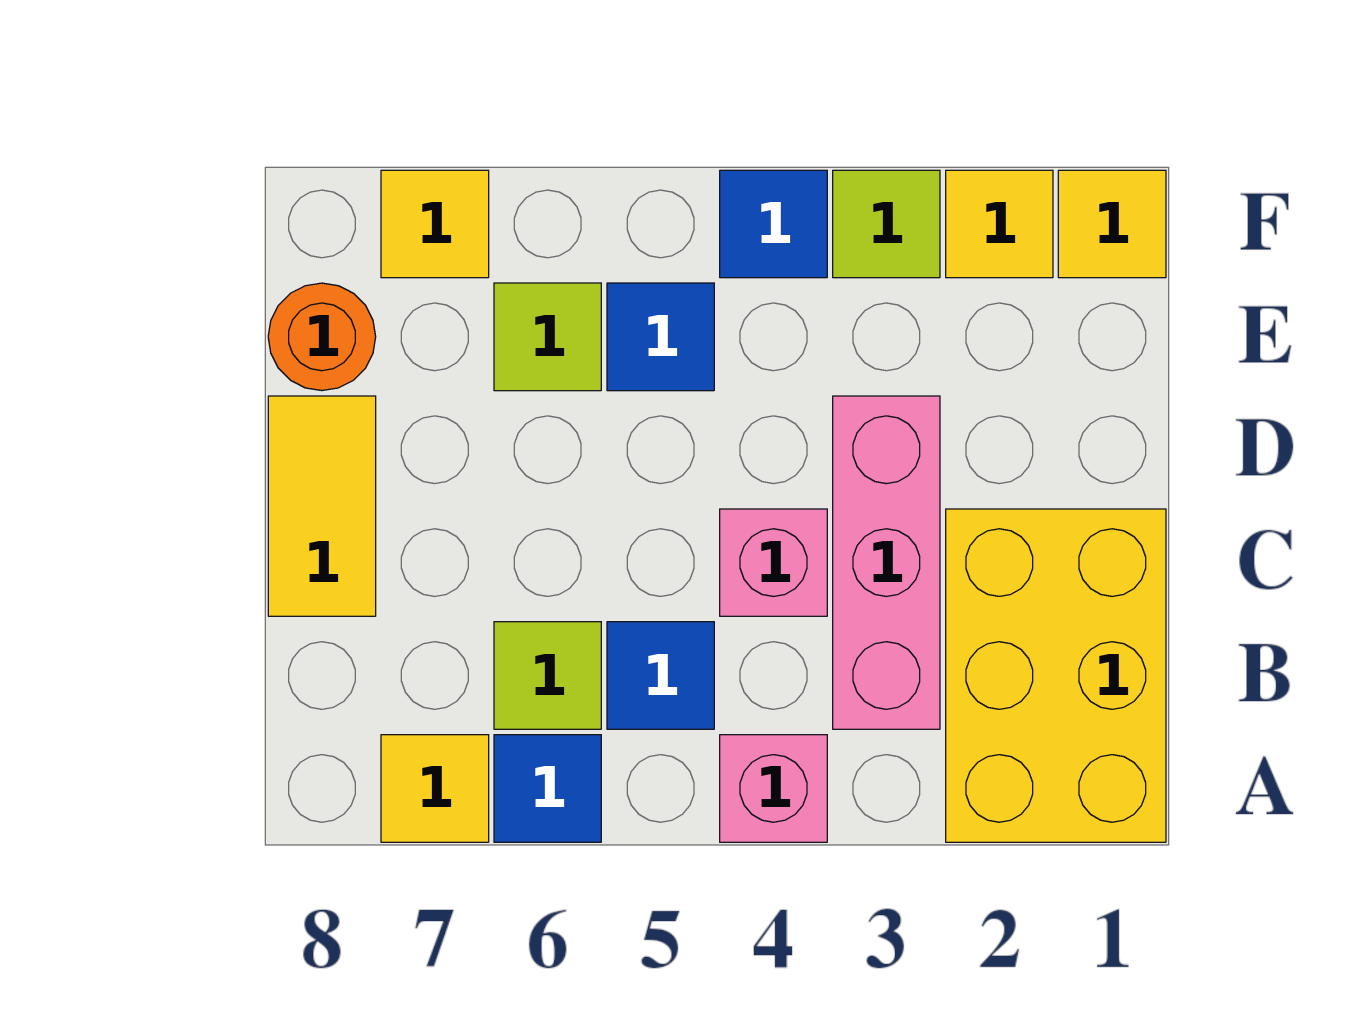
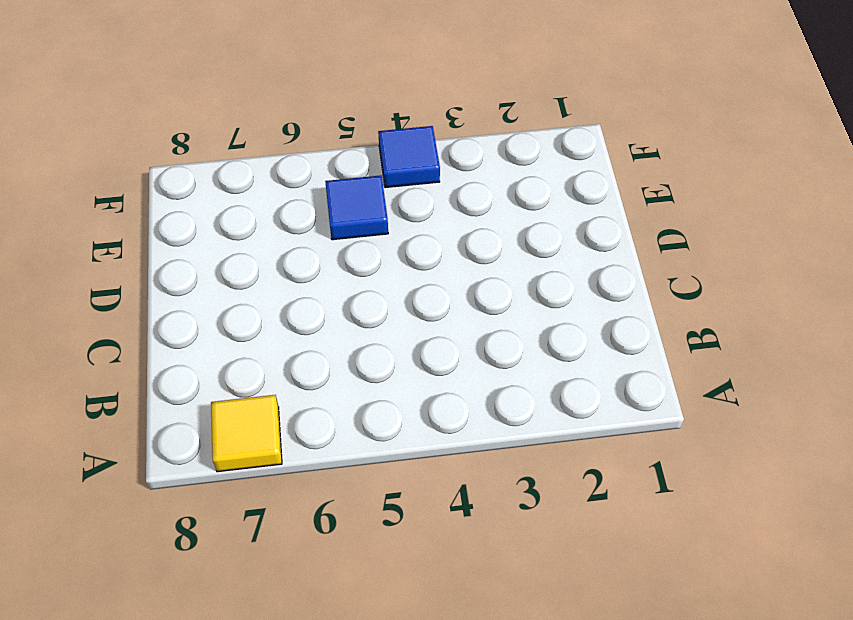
none -> yellow brick A1:C2 level 1
none -> pink brick A4 level 1
none -> blue tile A6 level 1

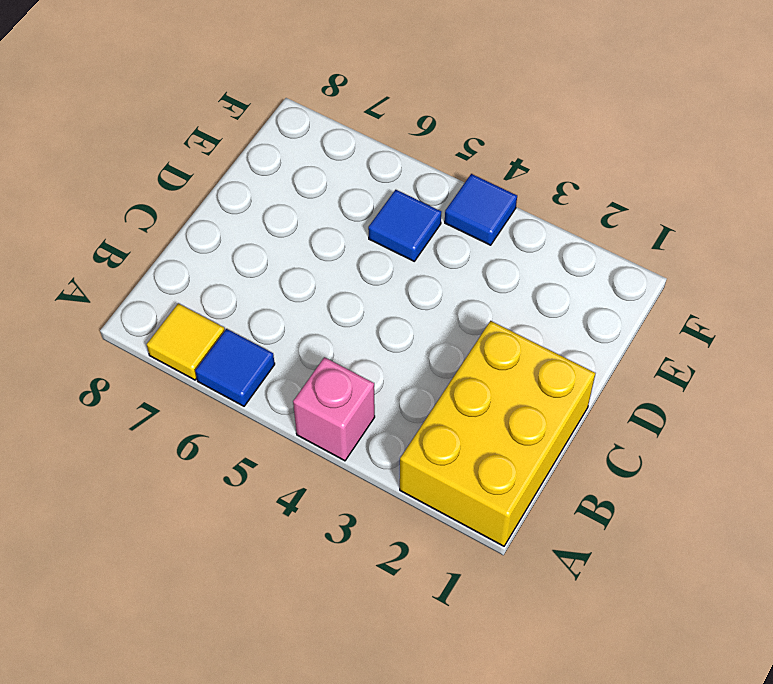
none -> pink brick B3:D3 level 1
none -> blue tile B5 level 1
none -> lime tile B6 level 1

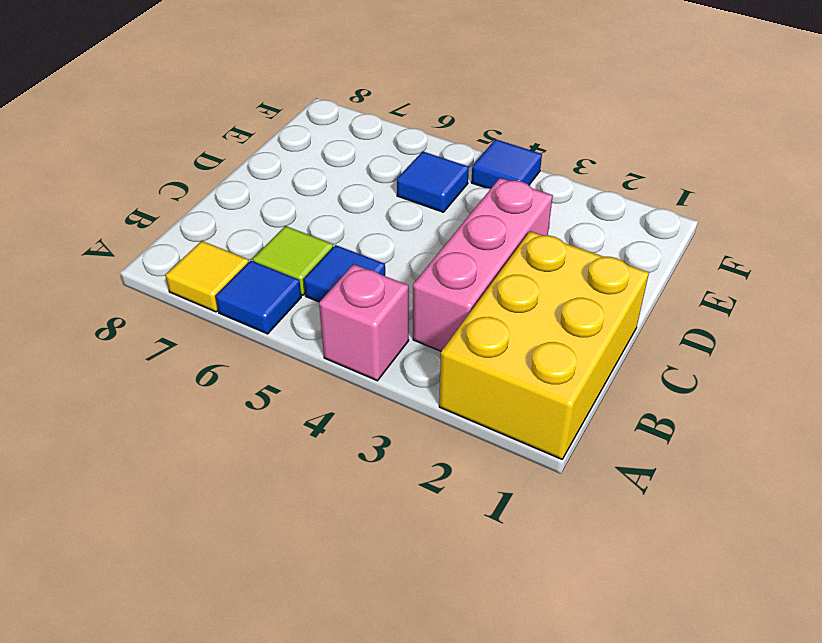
none -> pink brick C4 level 1
none -> yellow tile C8:D8 level 1
none -> lime tile E6 level 1

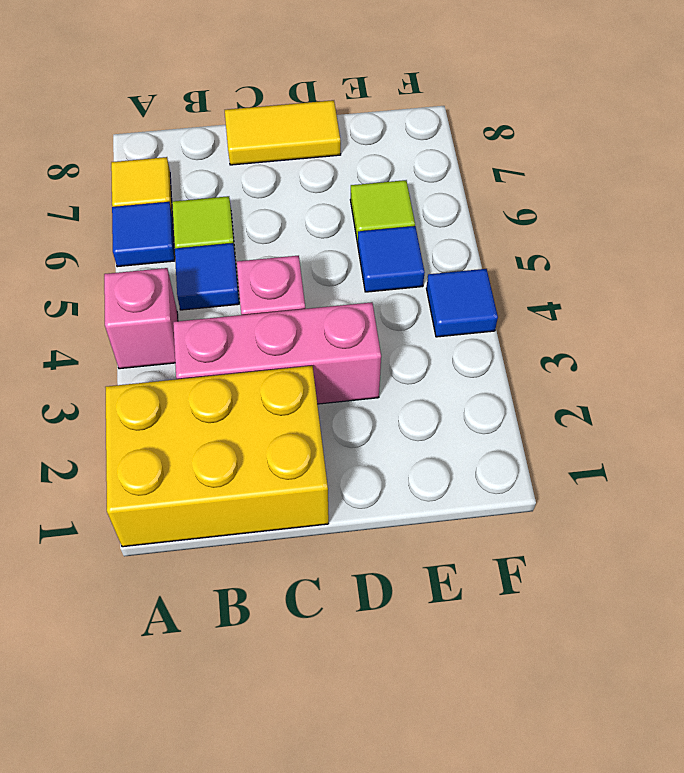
none -> orange round brick E8 level 1
none -> yellow tile F1 level 1
none -> yellow tile F2 level 1

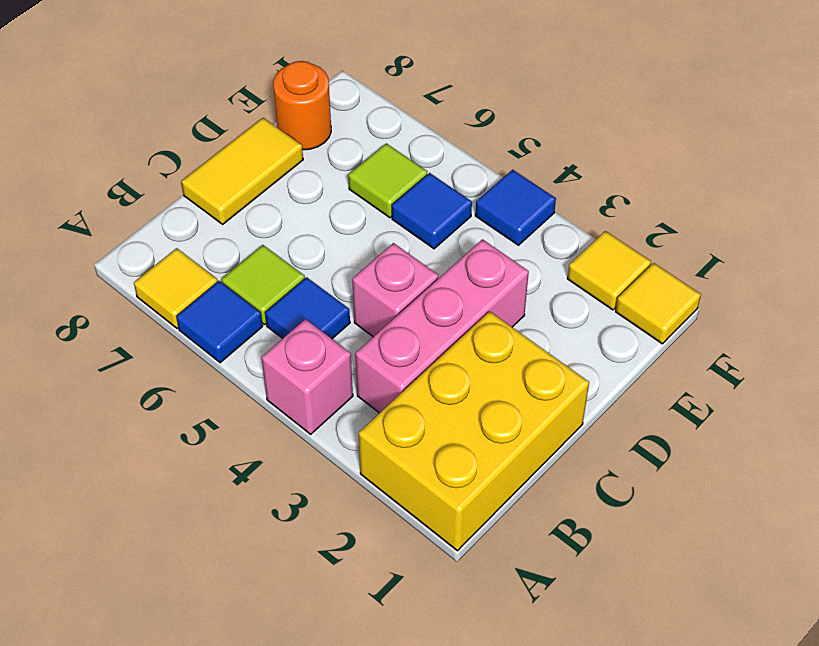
none -> lime tile F3 level 1
none -> yellow tile F7 level 1

